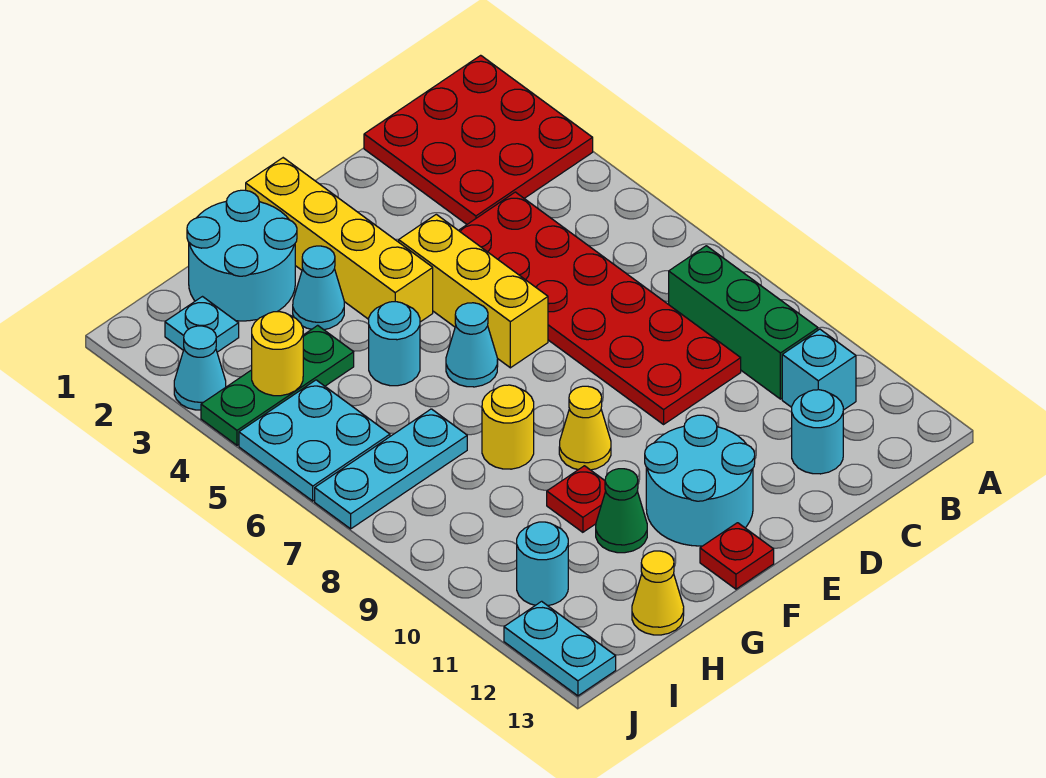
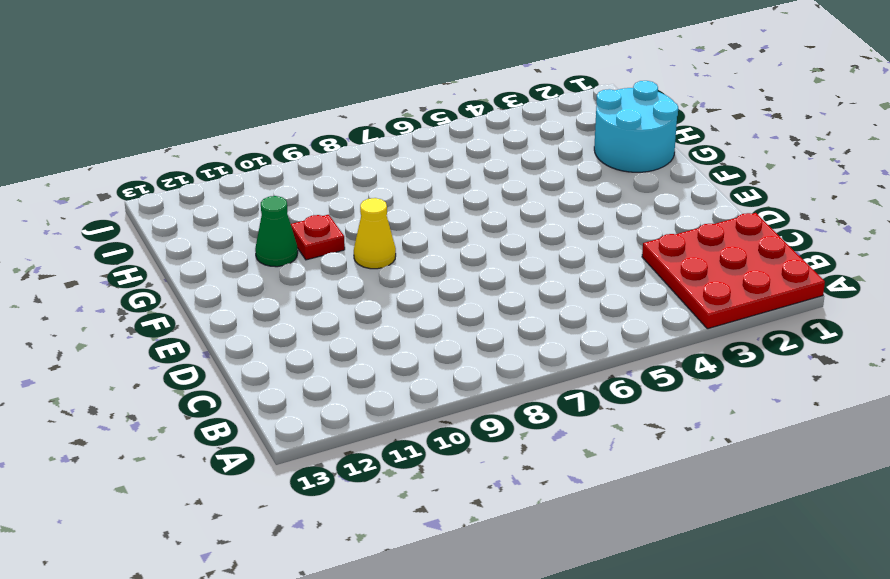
none -> green brick B8:B10 level 1
none -> cyan brick B11 level 1
none -> red plate C4:D9 level 1

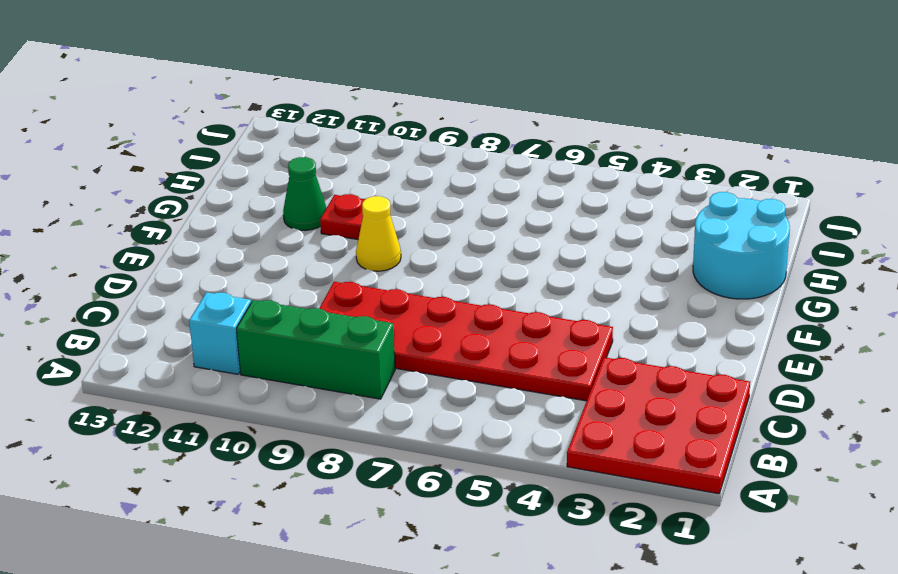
none -> cyan round brick C12 level 1
none -> yellow brick E4:E6 level 1
none -> cyan round brick E11:F12 level 1

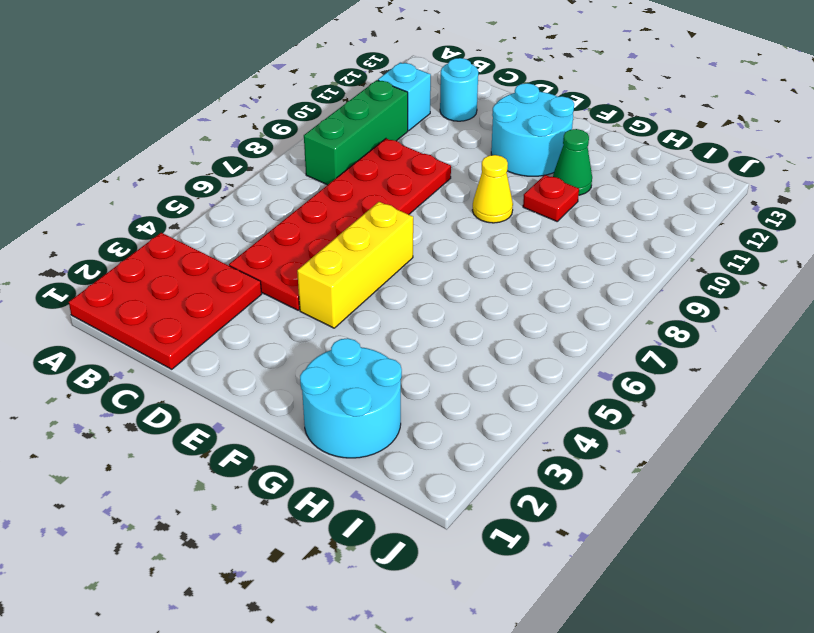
none -> yellow brick F1:F4 level 1
none -> cyan cone F6 level 1
none -> red plate F13 level 1

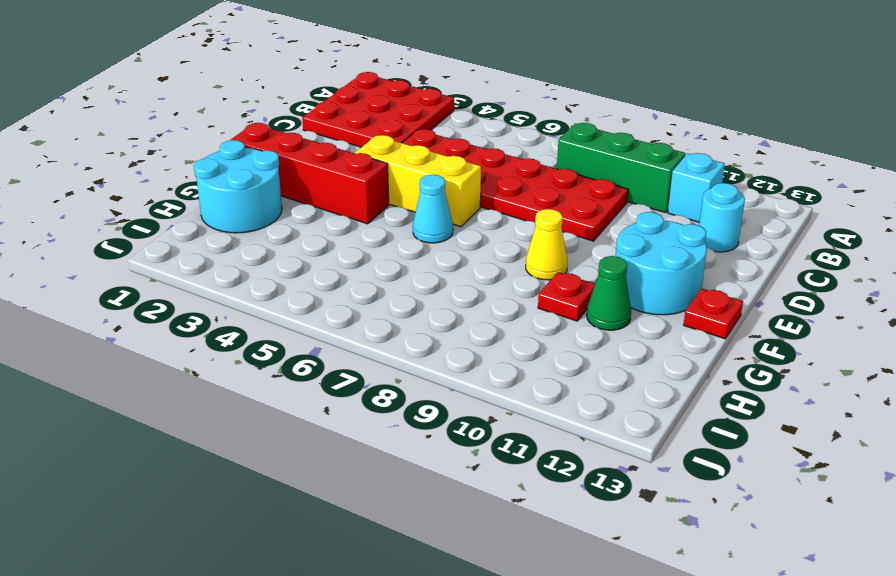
red brick F1:F4 level 1 -> yellow brick F1:F4 level 1
none -> cyan cone G3 level 1
none -> cyan round brick G5 level 1
none -> yellow round brick G8 level 1

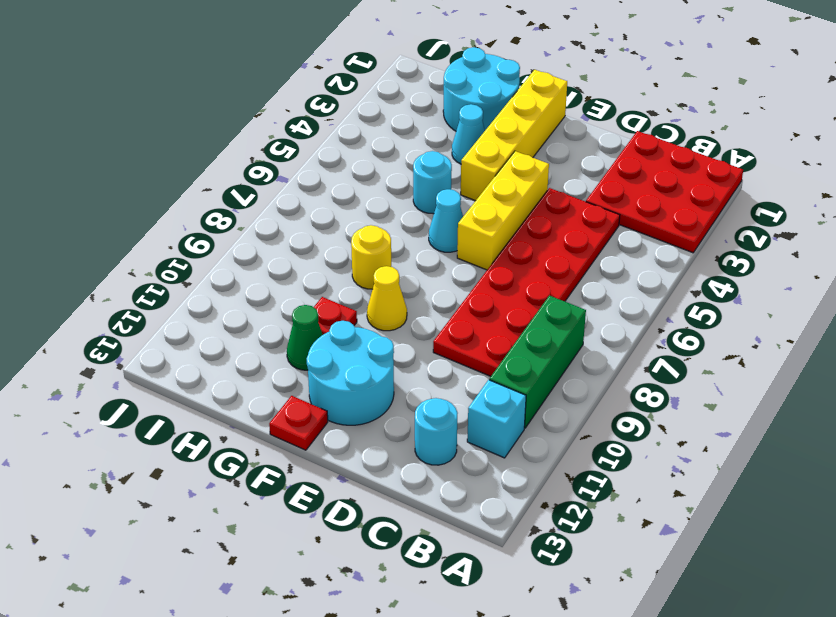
none -> green plate H4:J4 level 1
none -> cyan plate H7:J7 level 1
none -> yellow cone H13 level 1

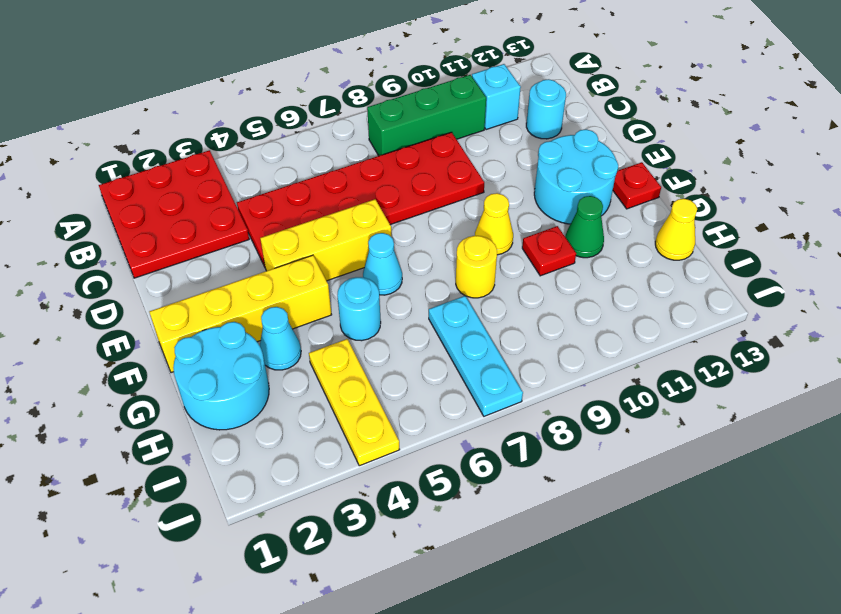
yellow plate H4:J4 level 1 -> green plate H4:J4 level 1
none -> cyan plate I2 level 1
none -> cyan plate I5:J6 level 1
none -> cyan round brick I11 level 1

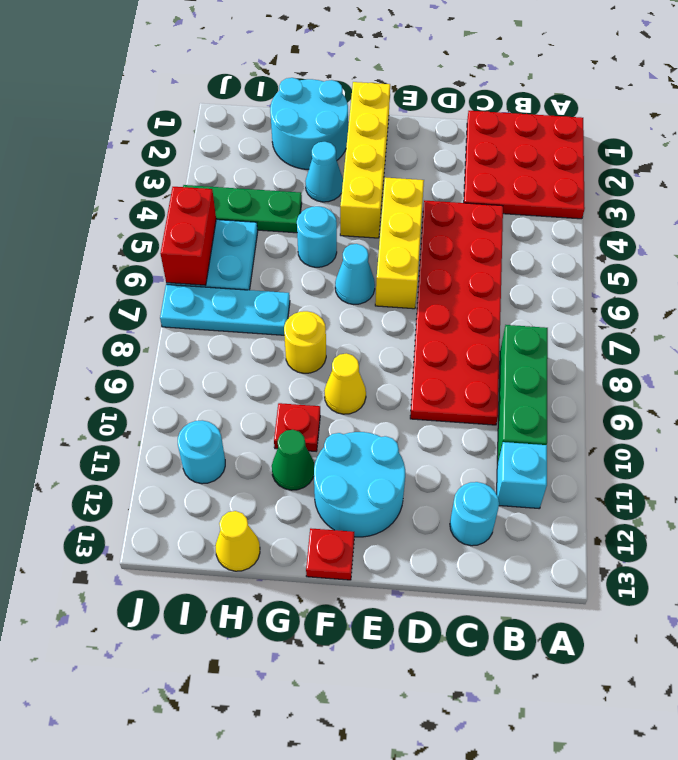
red brick J5:J6 level 2 -> none
none -> cyan plate I2 level 1
none -> cyan cone J3 level 1
none -> cyan plate J12:J13 level 1

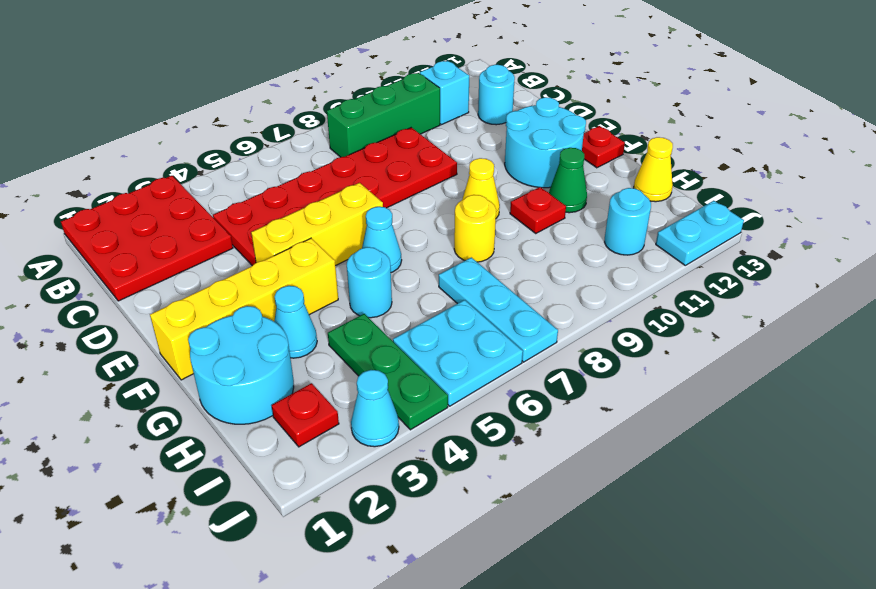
red plate I2 level 1 -> cyan plate I2 level 1
none -> yellow round brick I4 level 2

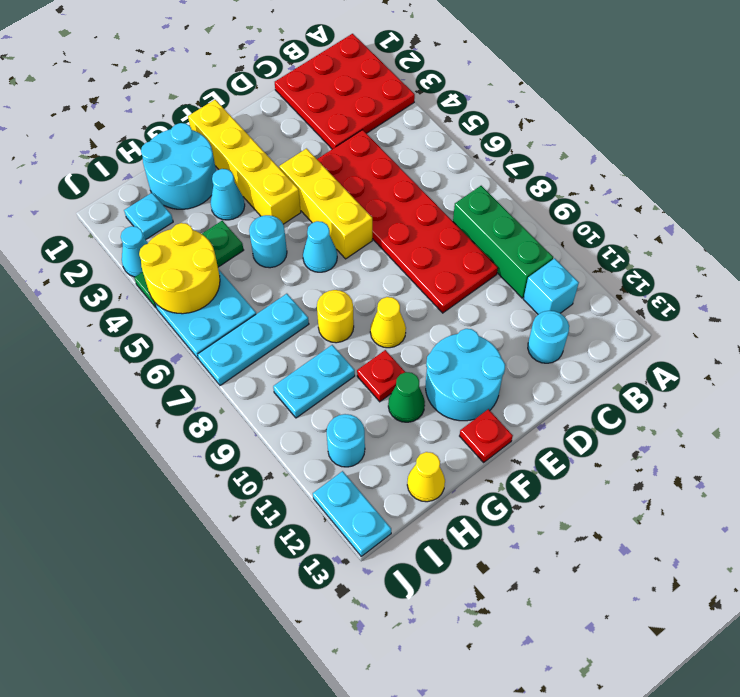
cyan plate H9:I9 level 1 -> none
yellow round brick I4:J5 level 2 -> yellow round brick I4 level 2

